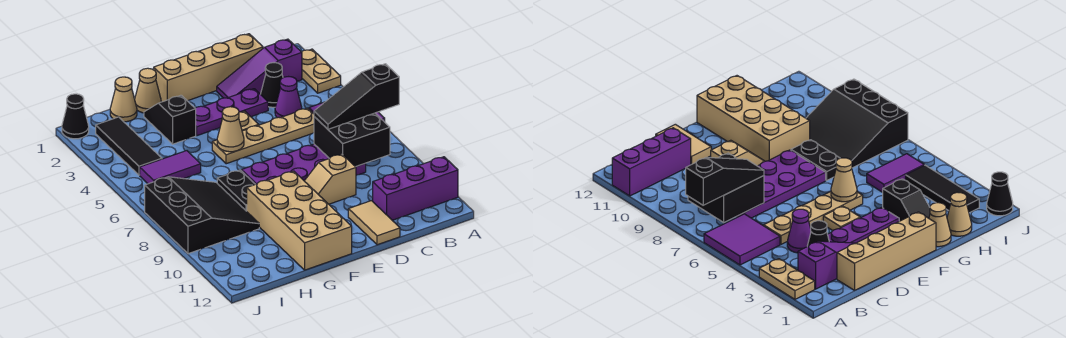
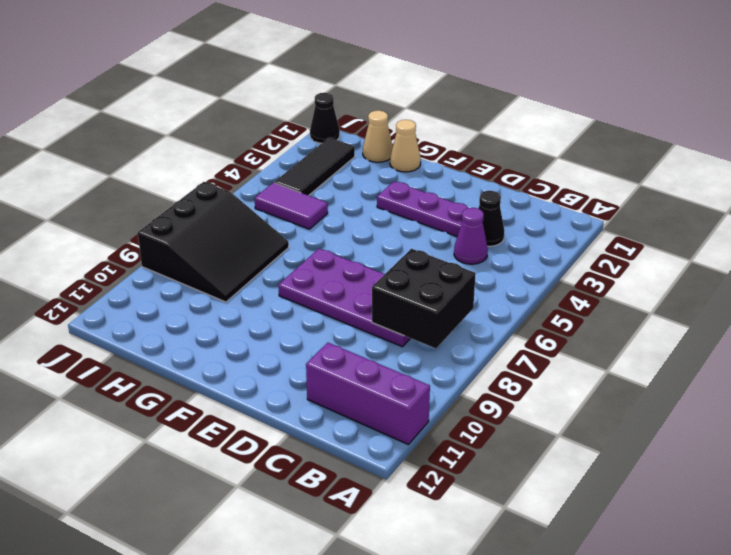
none -> tan plate A2:A3 level 1
none -> purple tile A5:B6 level 1
none -> purple slope B2:D2 level 1 top B

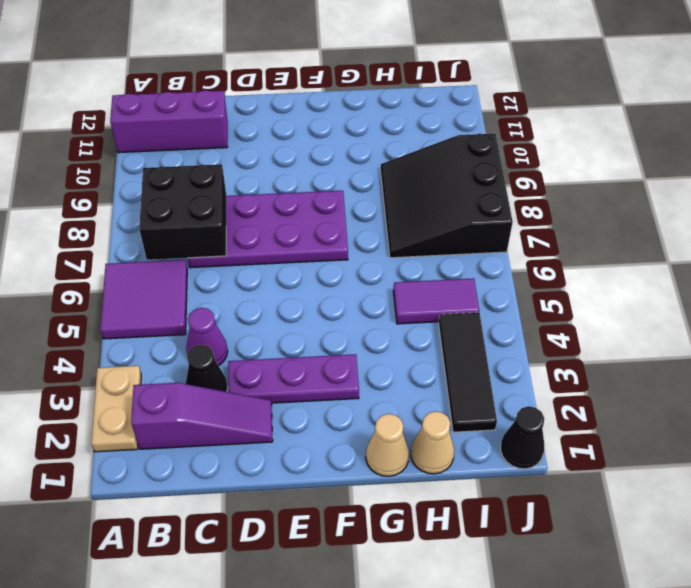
none -> tan brick C1:F1 level 1
none -> tan plate C5:F5 level 1
none -> tan slope D9:E9 level 1 top D

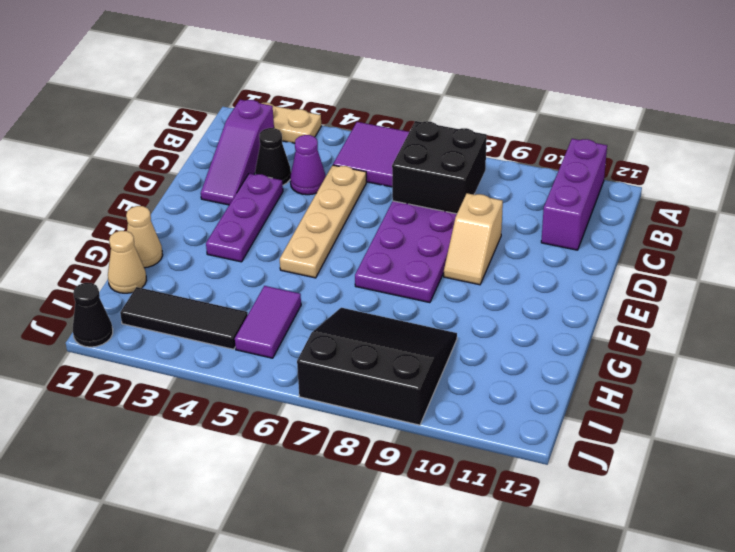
none -> tan brick C1:F1 level 1
none -> tan tile D11:D12 level 1
none -> tan plate E4 level 1

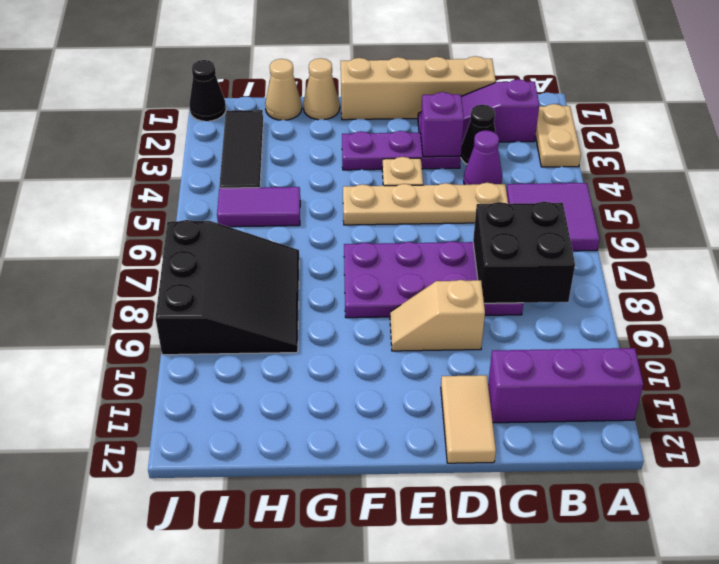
purple brick D3 level 2 -> none
none -> tan brick F9:G12 level 1
none -> black slope G2:G3 level 1 top 3
none -> black plate G7:G8 level 1

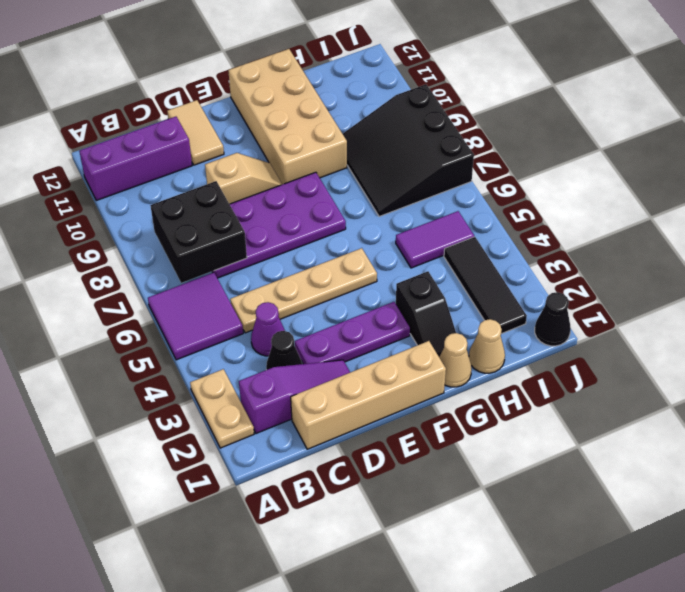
none -> tan plate E4 level 1
none -> black plate G7:G8 level 1
none -> tan cone F5 level 2

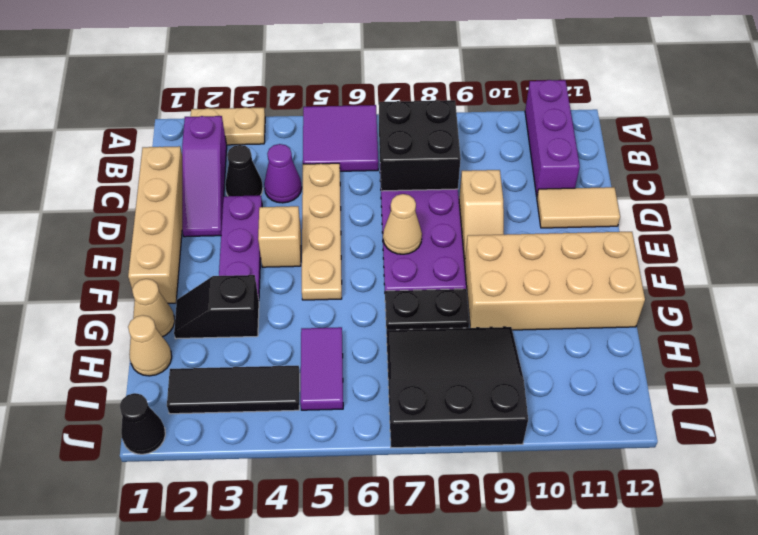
tan brick E4 level 1 -> tan plate E4 level 1
tan cone E7 level 2 -> tan cone F5 level 2
none -> black slope A7:C7 level 3 top A

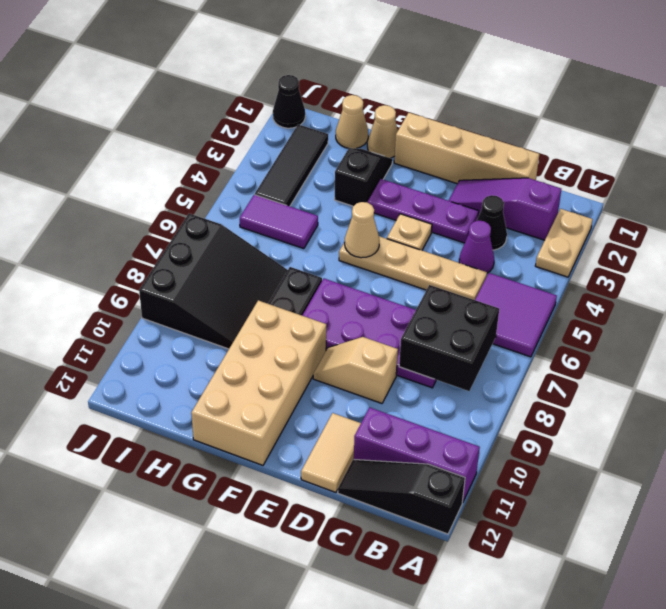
black slope A12:C12 level 1 top A -> black slope A7:C7 level 3 top A

